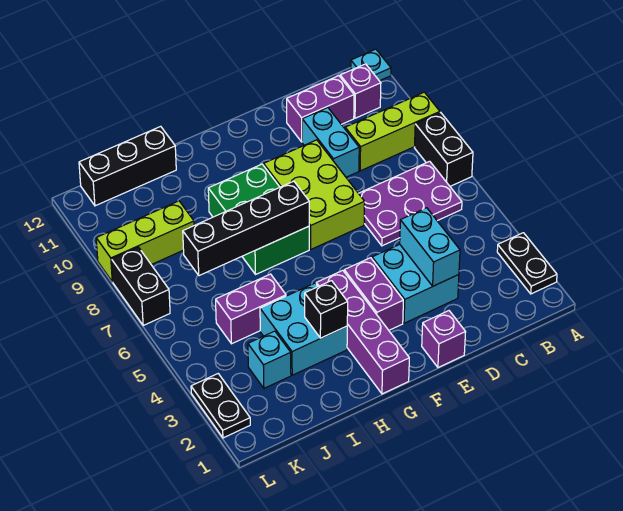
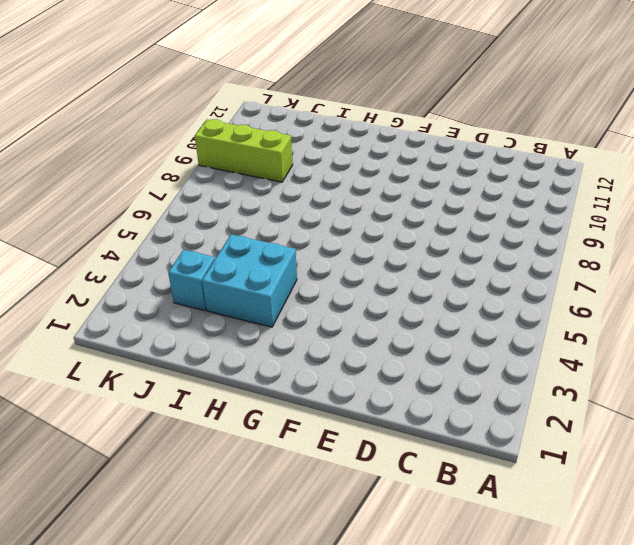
none -> black plate A2:A3 level 1
none -> black brick A7:A8 level 1
none -> lime brick A9:C9 level 1

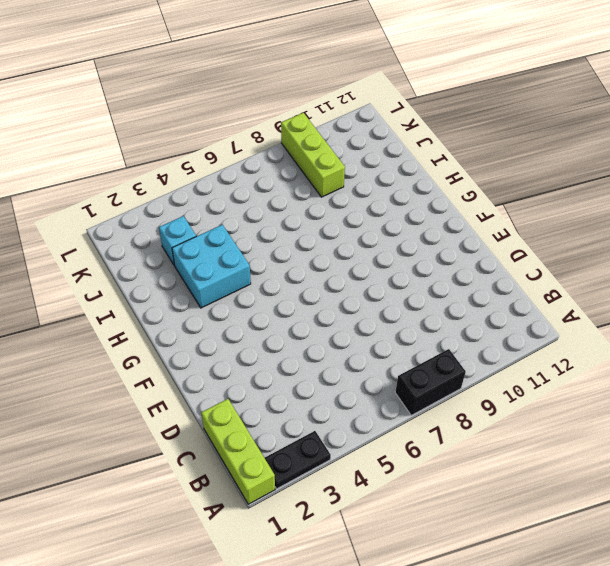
lime brick A1:C1 level 1 -> lime brick A9:C9 level 1
none -> cyan plate A12 level 1
none -> purple plate B6:D7 level 1
none -> purple brick B11 level 1

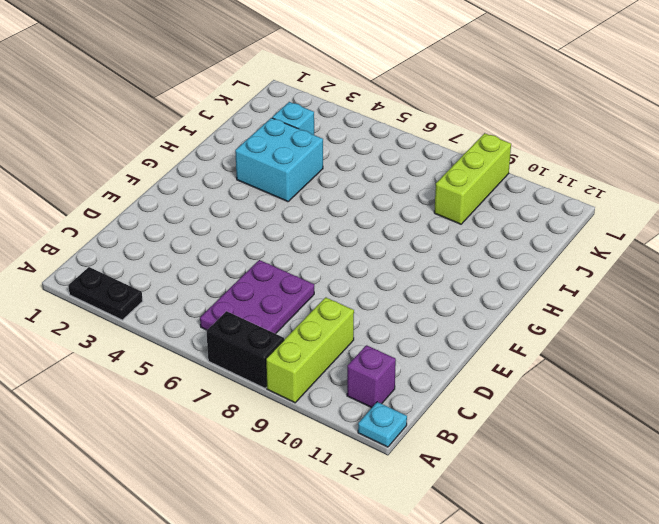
none -> purple brick C11:D11 level 1
none -> cyan brick D3:E4 level 1
none -> cyan brick D9:D10 level 1

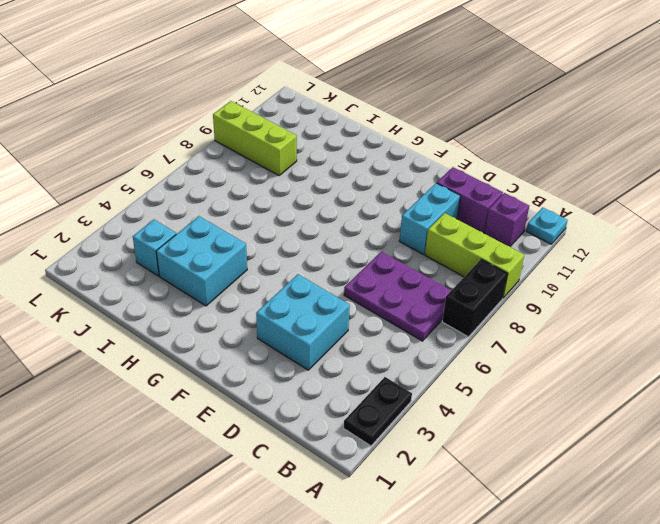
none -> purple brick E1 level 1
none -> lime brick E7:F9 level 1
none -> purple brick F3:F4 level 1

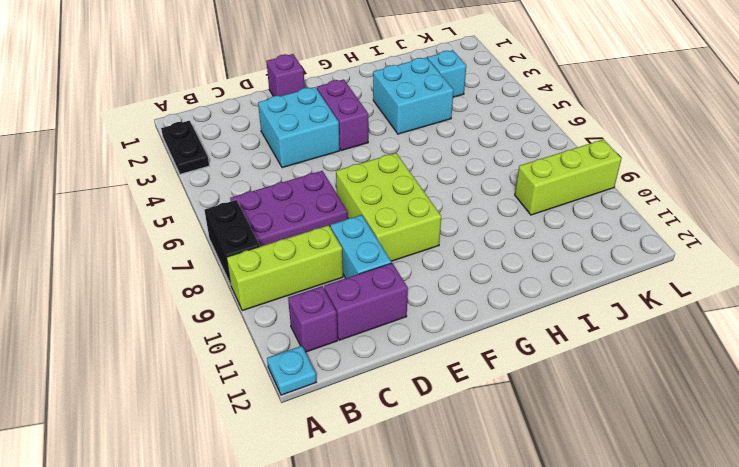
none -> purple brick G1:G4 level 1
none -> green brick G7:H9 level 1
none -> purple brick I5:J5 level 1

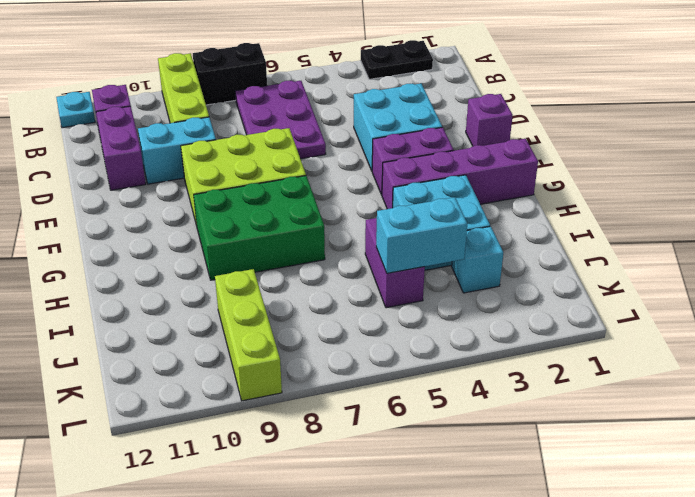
cyan brick J4:J5 level 2 -> cyan brick D3:D4 level 2
none -> black brick I12:K12 level 1
none -> black plate L2:L3 level 1
none -> black brick L7:L8 level 1

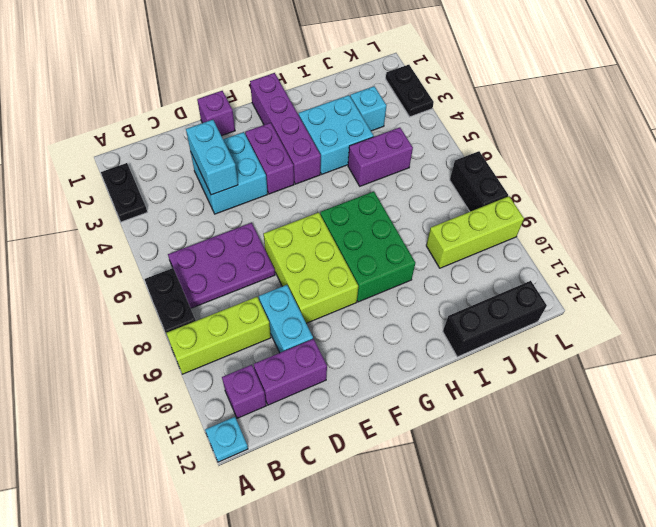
none -> black brick G7:J7 level 2
none -> black brick H3 level 2

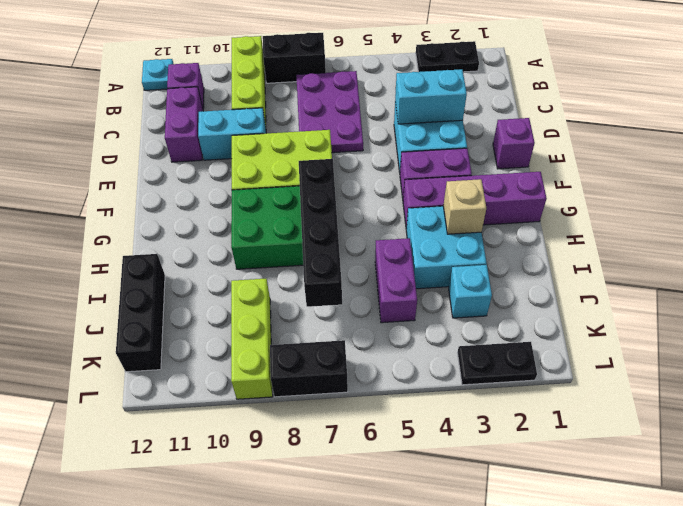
tan brick H3 level 2 -> black brick H3 level 2

